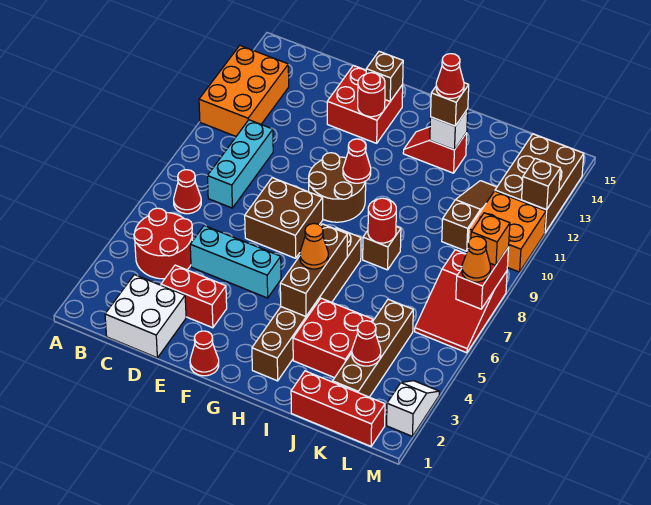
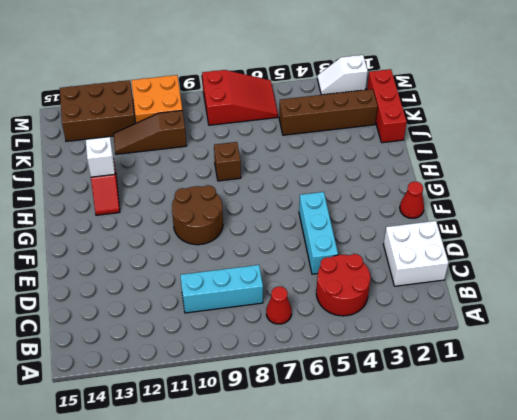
none -> orange brick A11:B13 level 1
none -> red brick D3:E3 level 1
none -> brown brick E7:F8 level 1
none -> red brick E13:F14 level 1

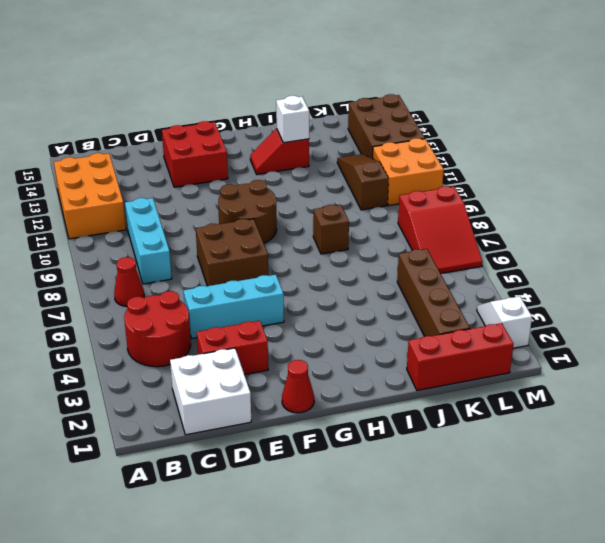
none -> brown brick H2:H7 level 1
none -> red brick I3:J4 level 1
none -> red round brick F13 level 2
none -> brown brick F14 level 2

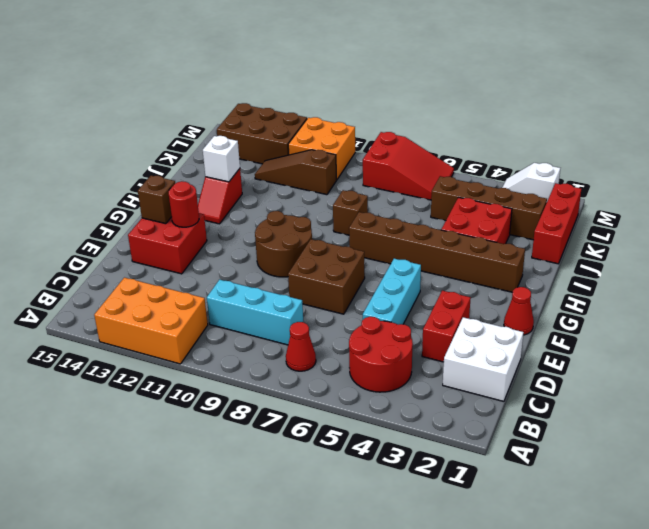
none -> red cone G10 level 2
none -> brown brick H4:H6 level 2
none -> red round brick I8 level 2
none -> red cone K3 level 2

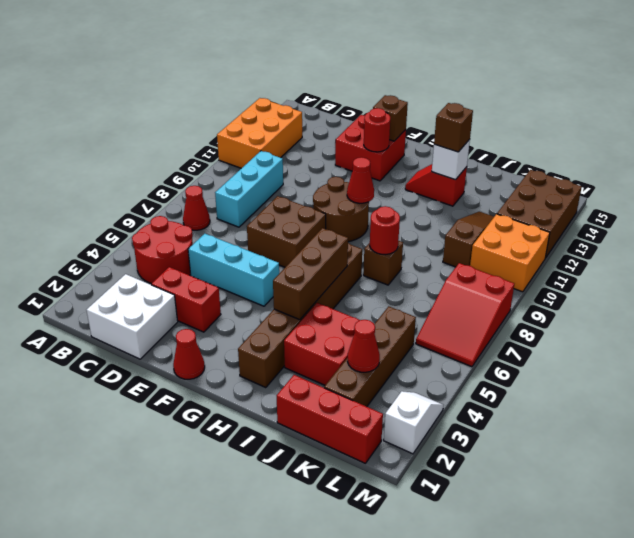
none -> red brick M7:M8 level 2
none -> brown brick M12 level 2
none -> orange cone H5 level 3
none -> orange cone M7 level 3

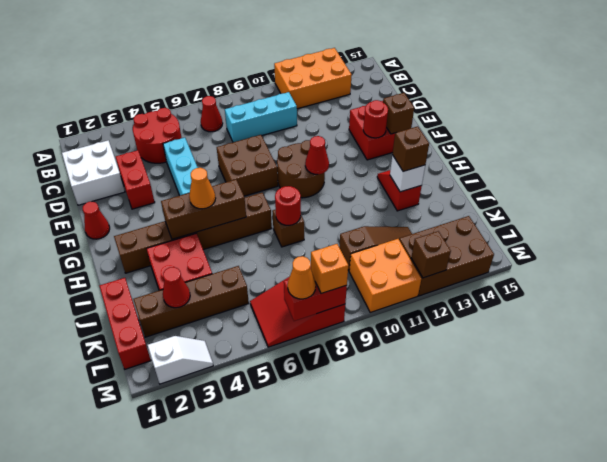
none -> red cone I13 level 4

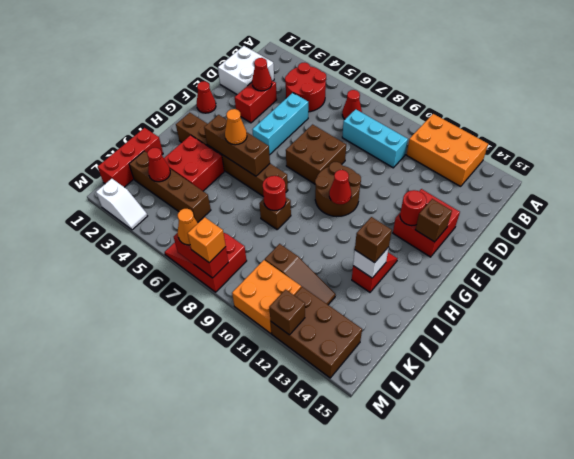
red cone D3 level 2 -> red cone I13 level 4

